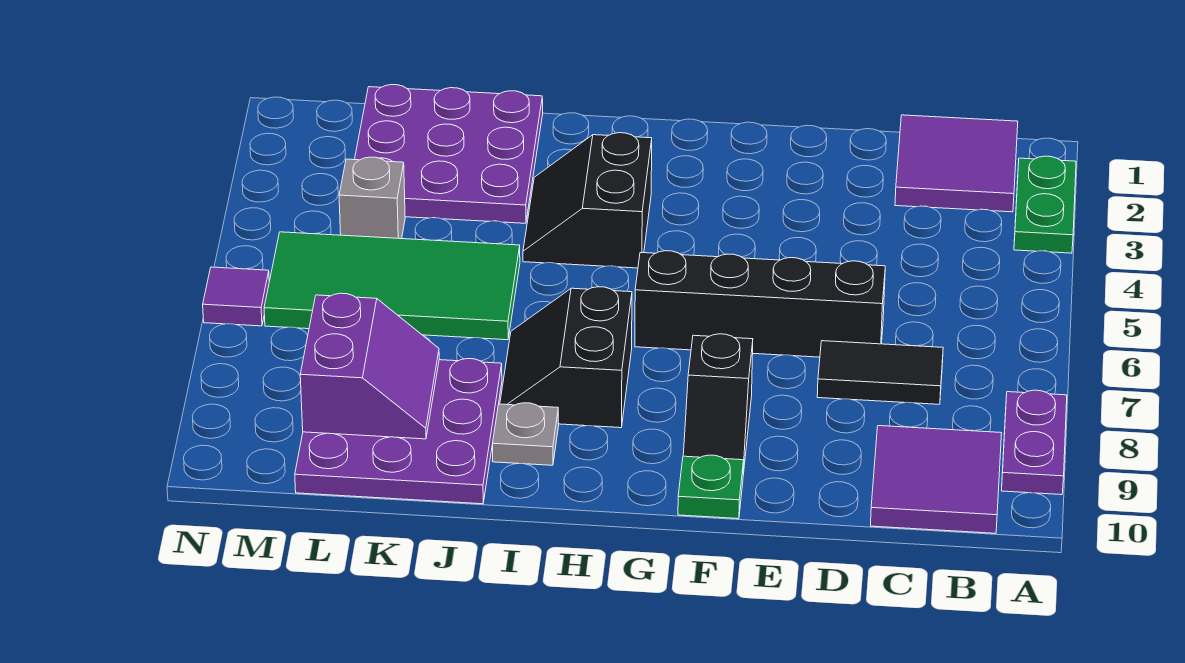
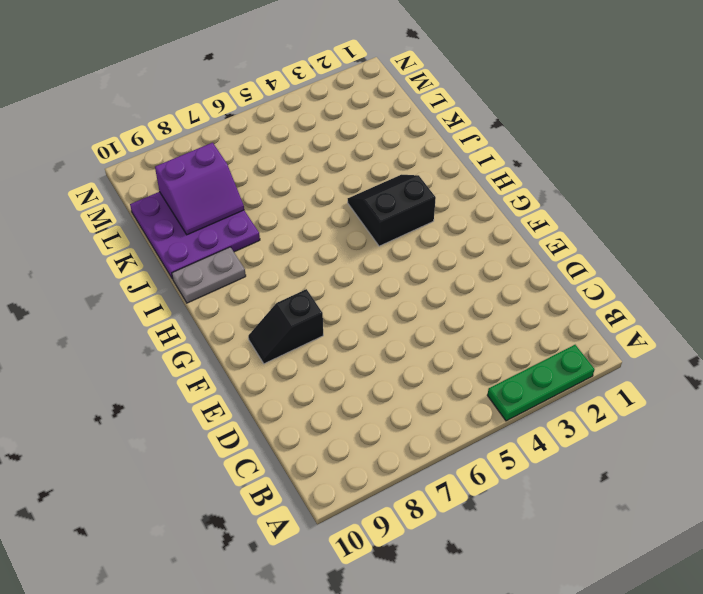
green plate A2:A4 level 1 -> green plate A2:A3 level 1
grey plate I9:I10 level 1 -> grey plate I9 level 1
none -> purple plate A8:A9 level 1
none -> purple tile B1:C2 level 1
none -> purple tile B9:C10 level 1

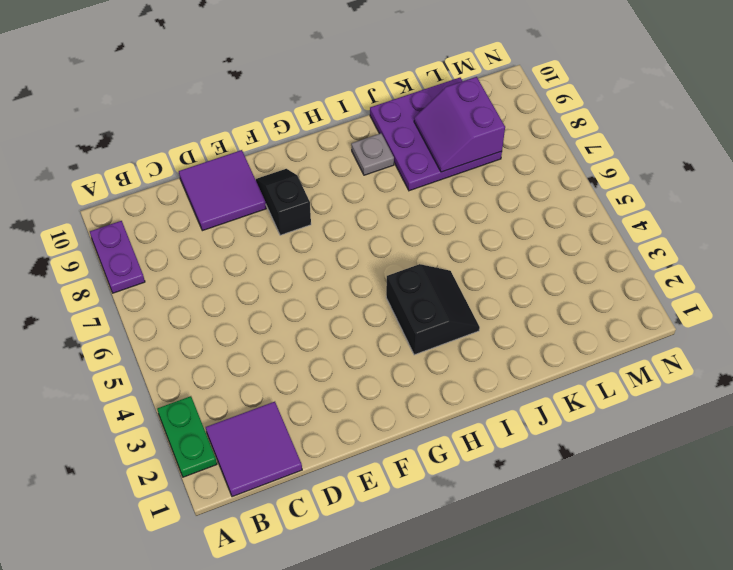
purple tile D9:E10 level 1 -> purple tile B9:C10 level 1
none -> black tile C7:D7 level 1
none -> black brick D6:G6 level 1
none -> green plate F10 level 1

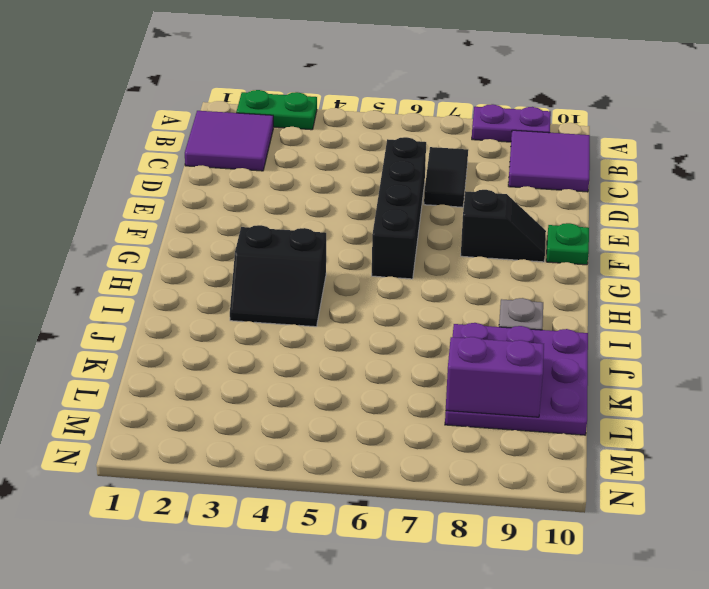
none -> black slope H7:I8 level 1 top H
none -> purple plate J1:L3 level 1
none -> green tile J5:M6 level 1

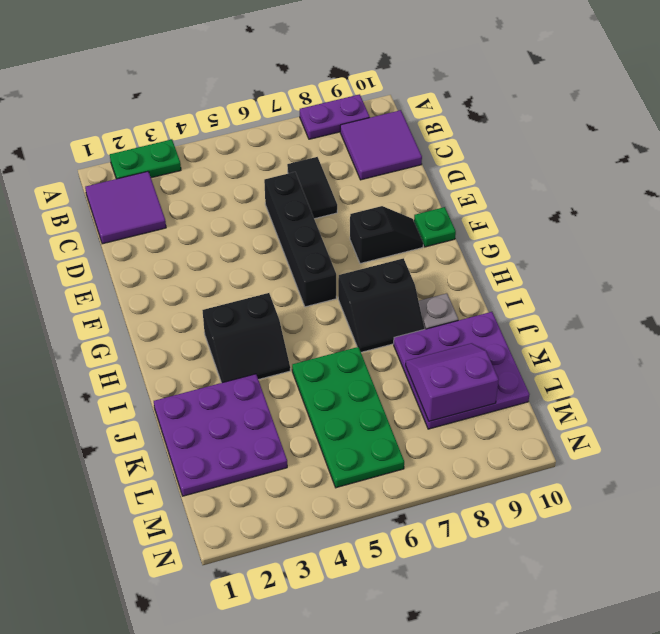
green plate J5:M6 level 1 -> green tile J5:M6 level 1
none -> grey brick L4 level 1
none -> purple tile N6 level 1

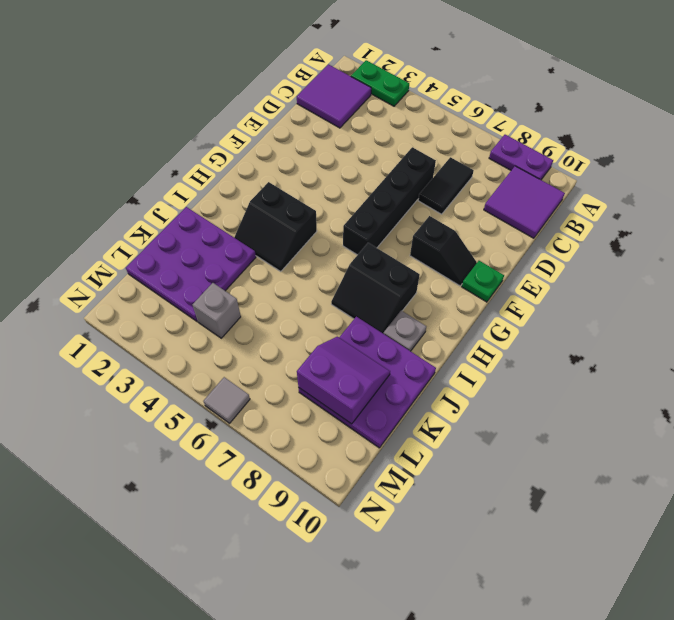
grey tile N6 level 1 -> purple tile N6 level 1
none -> green tile J5:M6 level 1

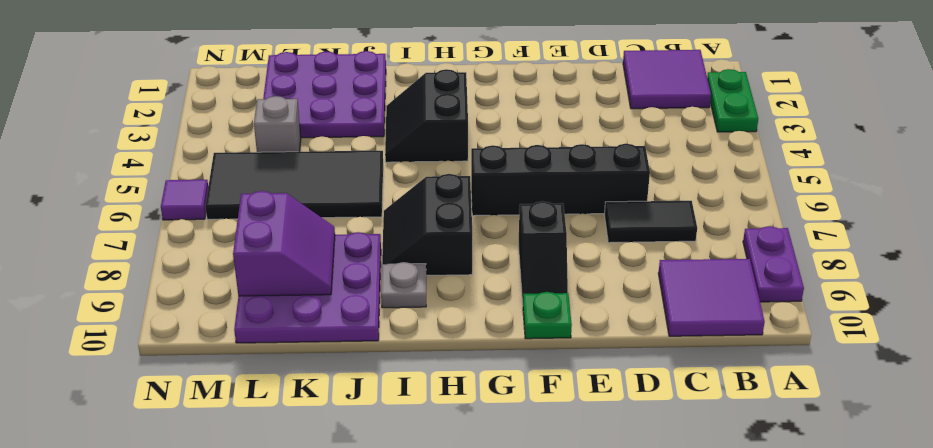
black tile J5:M6 level 1 -> green tile J5:M6 level 1

